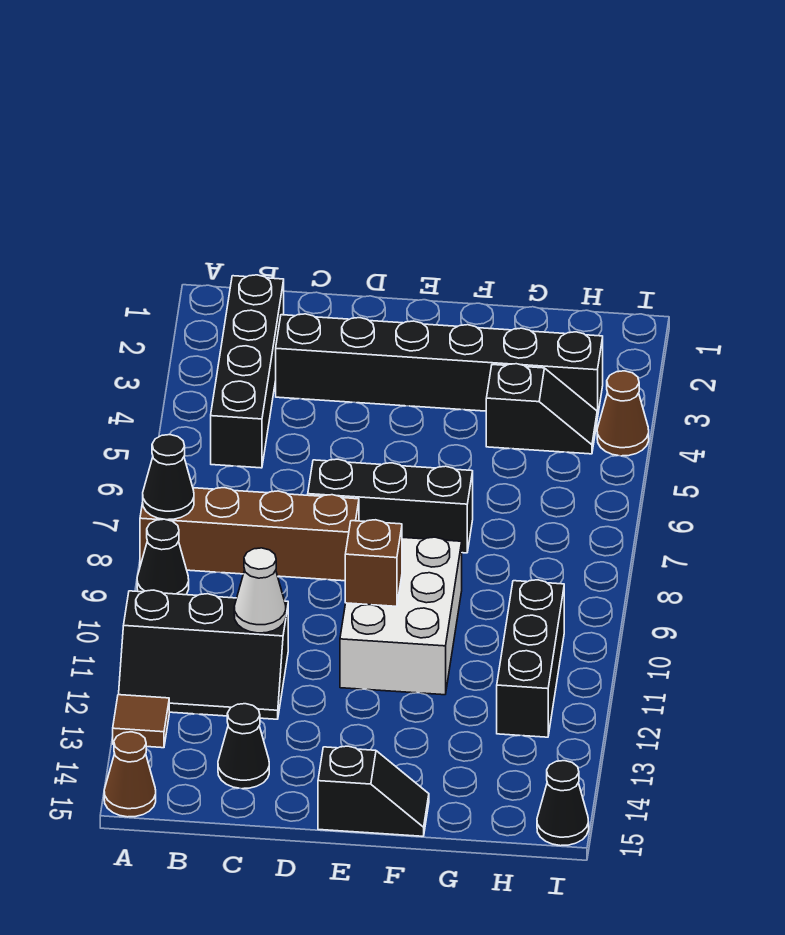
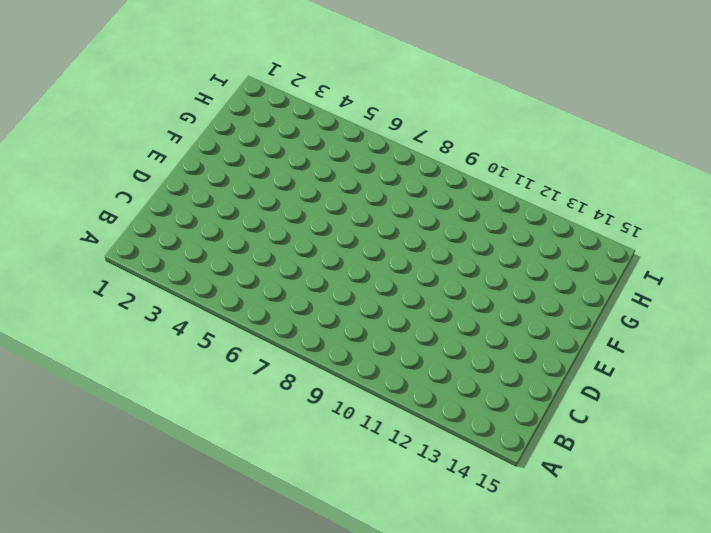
none -> brown brick A8:D8 level 1
none -> black cone A9 level 1
none -> black slope A11:C12 level 1 top 11

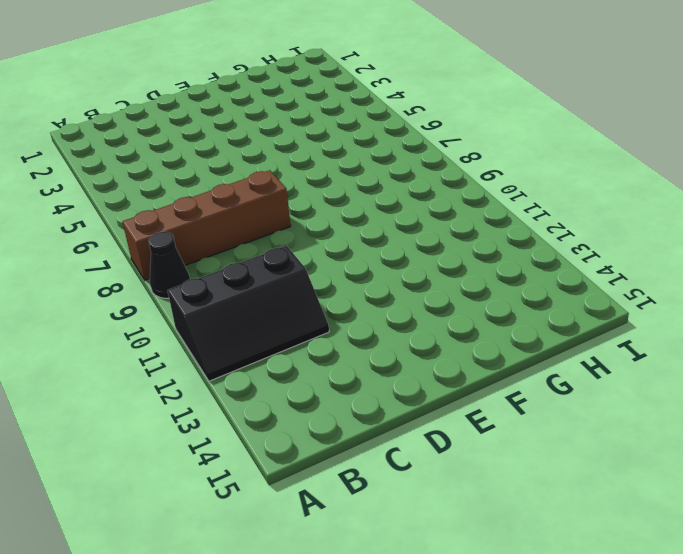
none -> brown tile A13 level 1
none -> brown cone A15 level 1
none -> black brick B2:B5 level 1

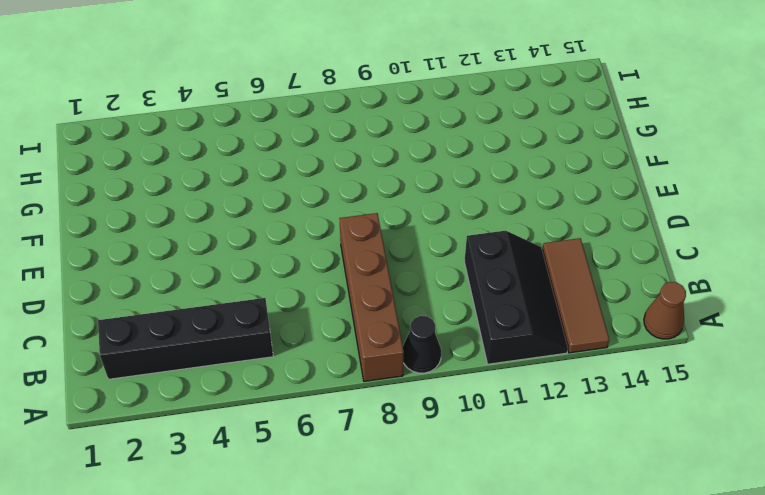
brown tile A13:C13 level 1 -> brown tile A13 level 1
none -> black brick C3:H3 level 1
none -> black cone C14 level 1
none -> black brick D7:F7 level 1

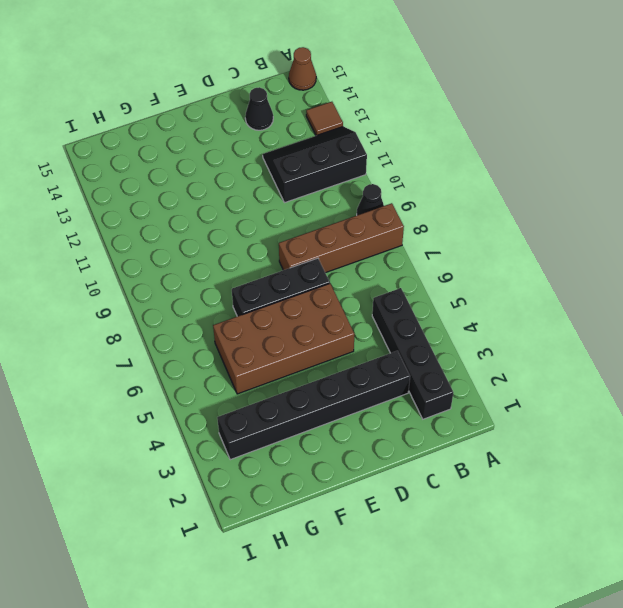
brown brick D5:G6 level 1 -> none
none -> white brick E9:F11 level 1
none -> black slope E15:F15 level 1 top E
none -> black slope G4:H4 level 1 top G

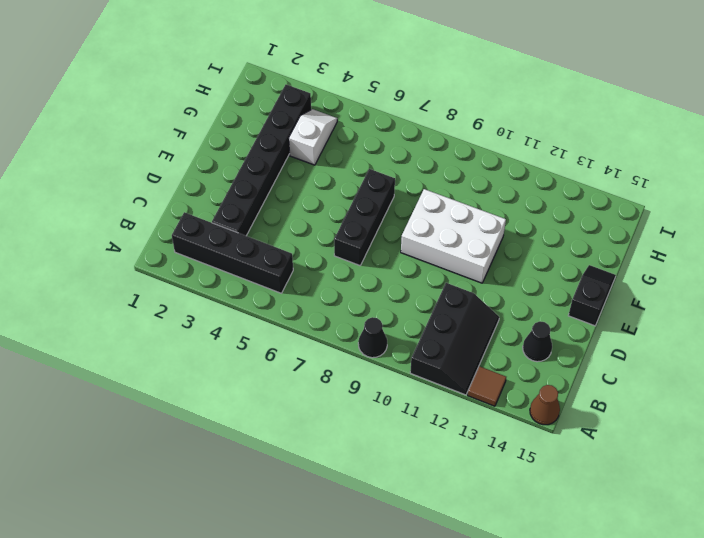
white slope G4:H4 level 1 top G -> black slope G4:H4 level 1 top G
none -> brown brick A8:D8 level 1
none -> black brick H10:H12 level 1
none -> brown cone I4 level 1

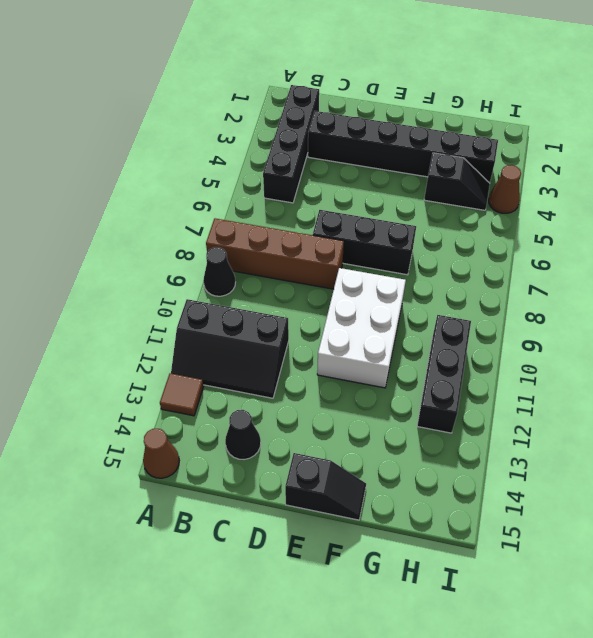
none -> black cone I15 level 1
none -> black cone A8 level 2
none -> white cone C11 level 2

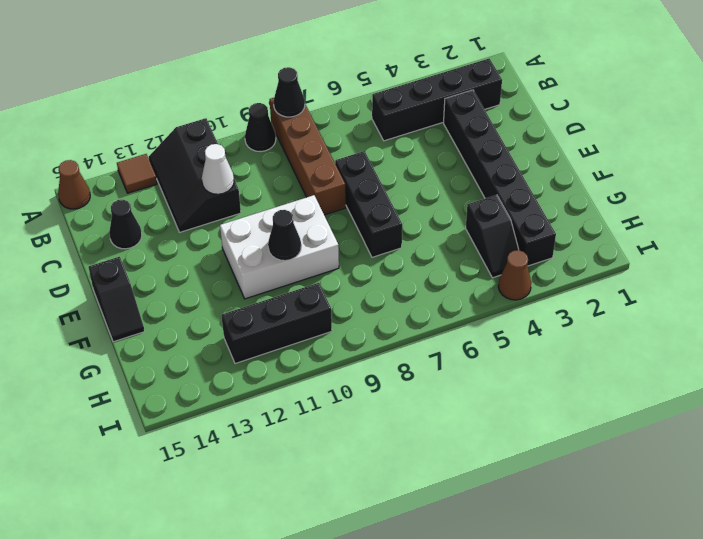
black cone F10 level 2 -> black cone I15 level 1
none -> brown brick E10 level 2

